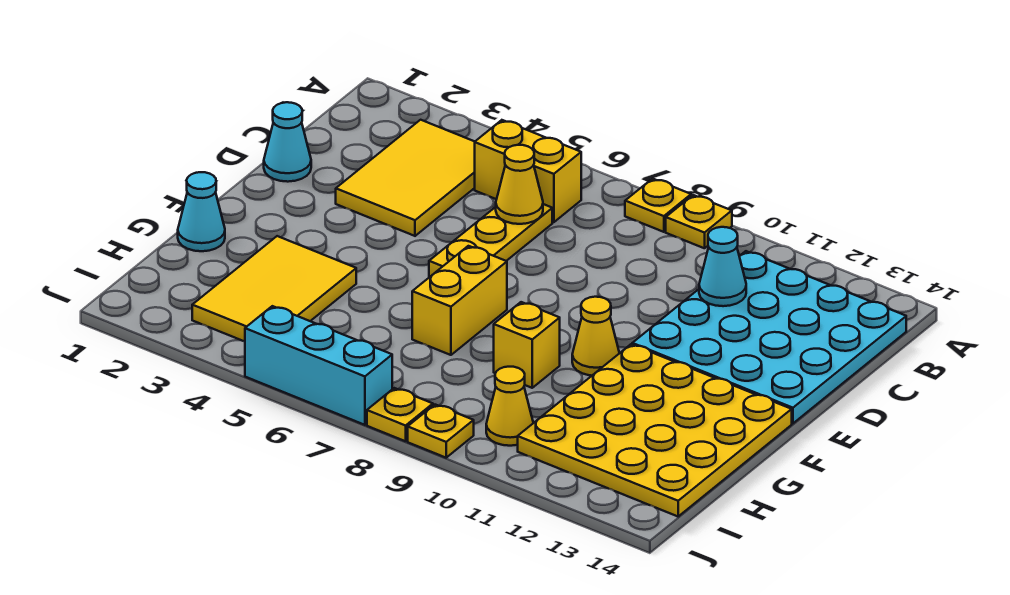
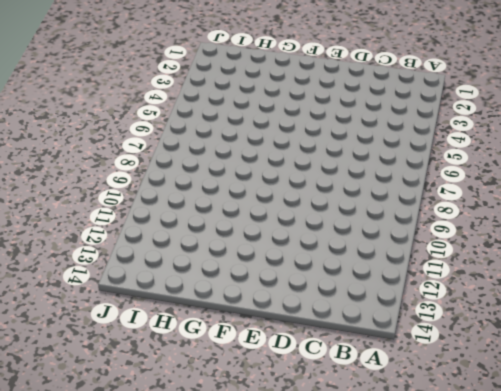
none -> yellow plate A8 level 1
none -> yellow plate A9 level 1
none -> yellow tile B3:D4 level 1

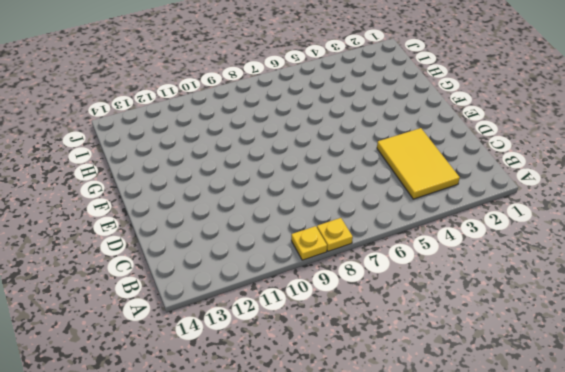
none -> yellow brick B5:B6 level 1
none -> cyan plate B11:E14 level 1
none -> yellow plate C6:E6 level 1

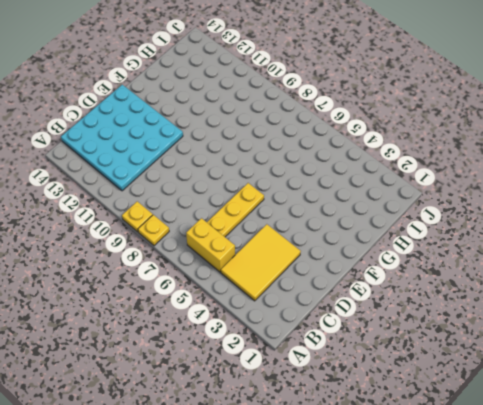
none -> cyan cone D1 level 1
none -> yellow brick F7:G7 level 1
none -> yellow cone F10 level 1

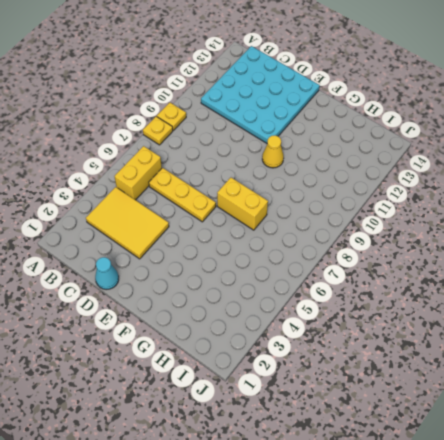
none -> yellow plate F11:I14 level 1
none -> cyan cone G1 level 1
none -> yellow tile G3:I4 level 1

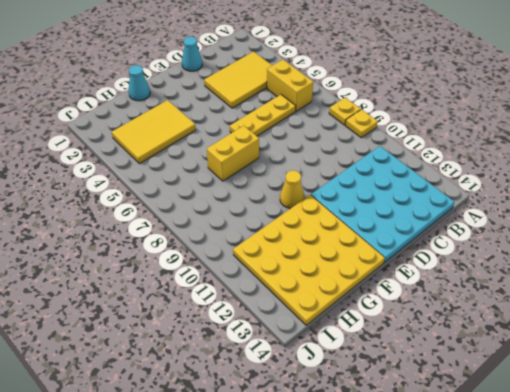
none -> yellow brick G9 level 1
none -> yellow cone I10 level 1
none -> cyan brick J5:J7 level 1

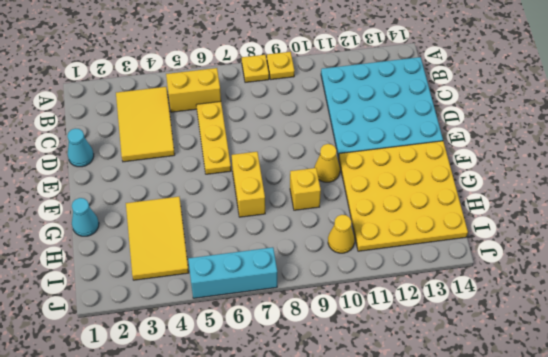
none -> yellow plate J8 level 1
none -> yellow plate J9 level 1
none -> yellow cone C6 level 2

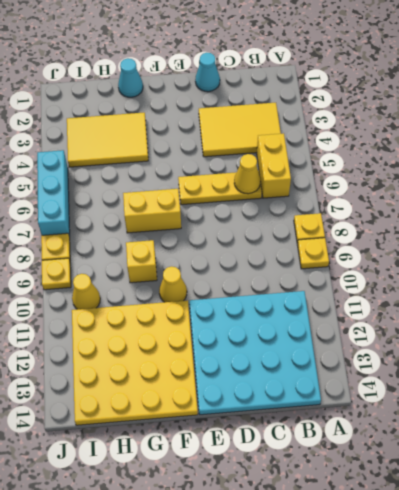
none -> cyan cone C11 level 2

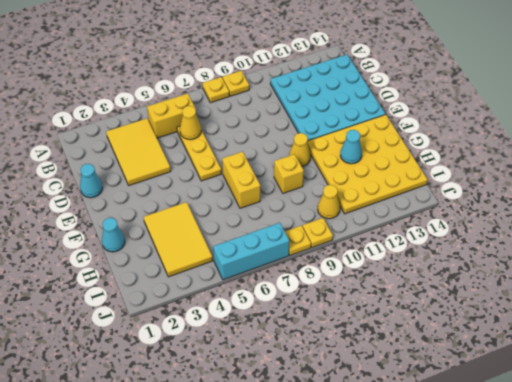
cyan cone G12 level 2 -> cyan cone C11 level 2

